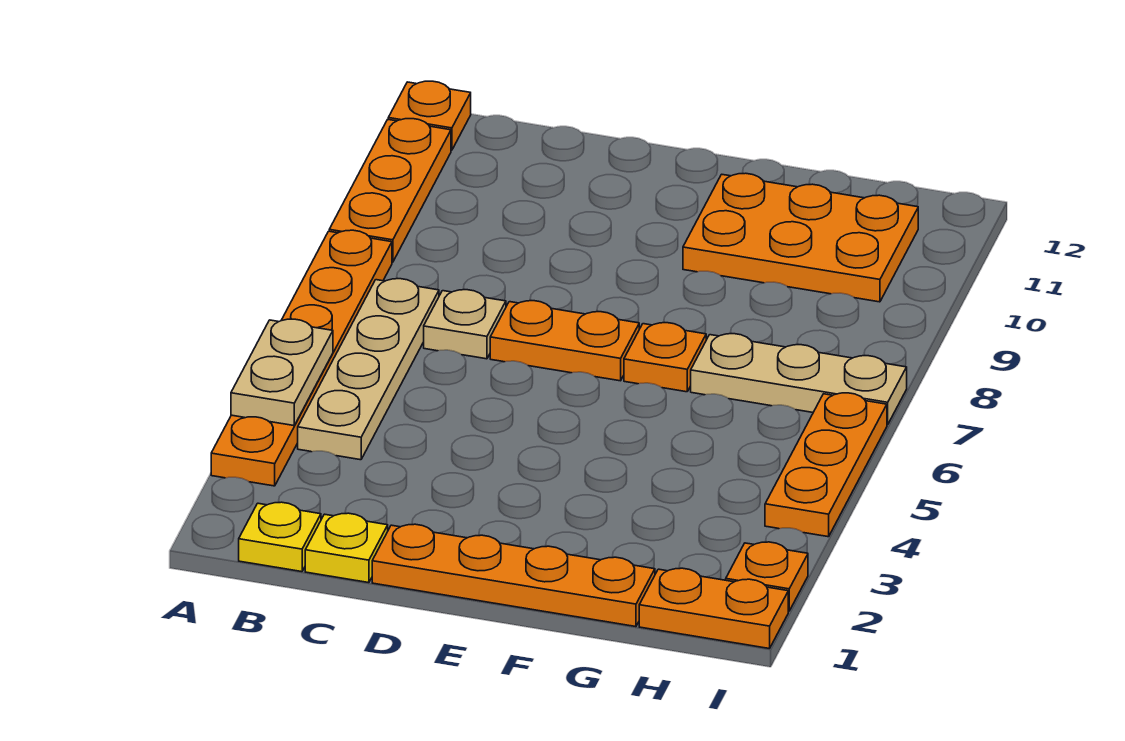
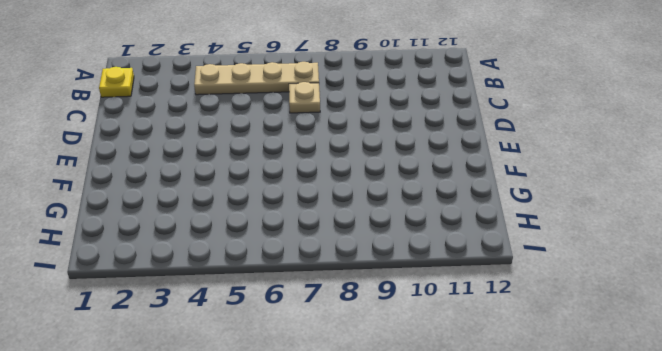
none -> orange plate A3:A8 level 1
none -> orange plate A9:A11 level 1
none -> orange plate A12 level 1

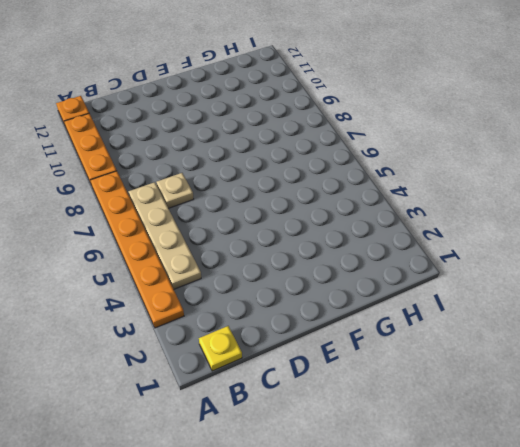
none -> yellow plate C1 level 1
none -> orange plate D1:G1 level 1
none -> orange plate D7:E7 level 1

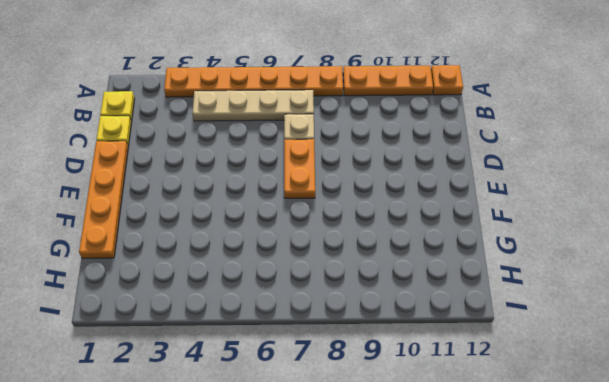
none -> orange plate F7 level 1
none -> orange plate F10:H11 level 1
none -> tan plate G7:I7 level 1

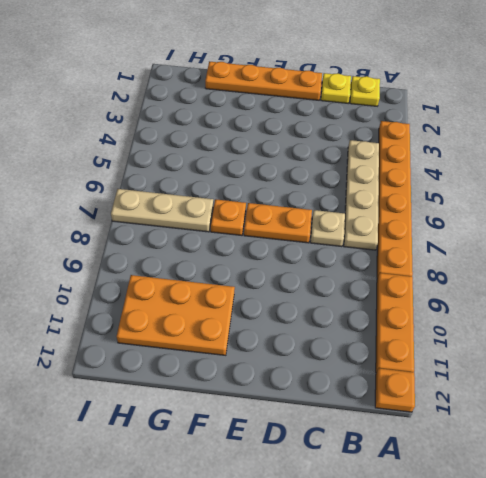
none -> orange plate H1:I1 level 1
none -> orange plate I2 level 1
none -> orange plate I4:I6 level 1

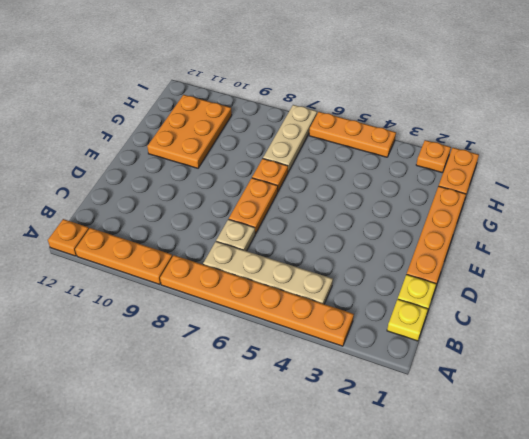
none -> tan plate A4:A5 level 2

